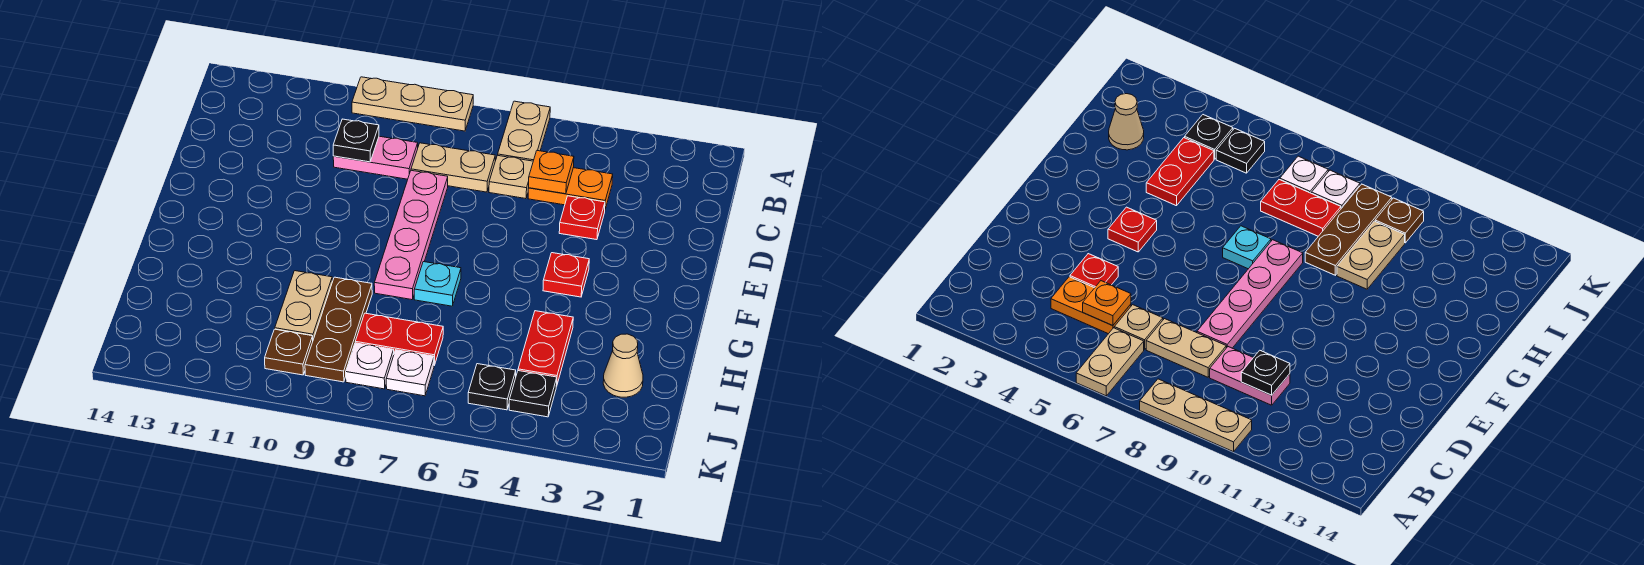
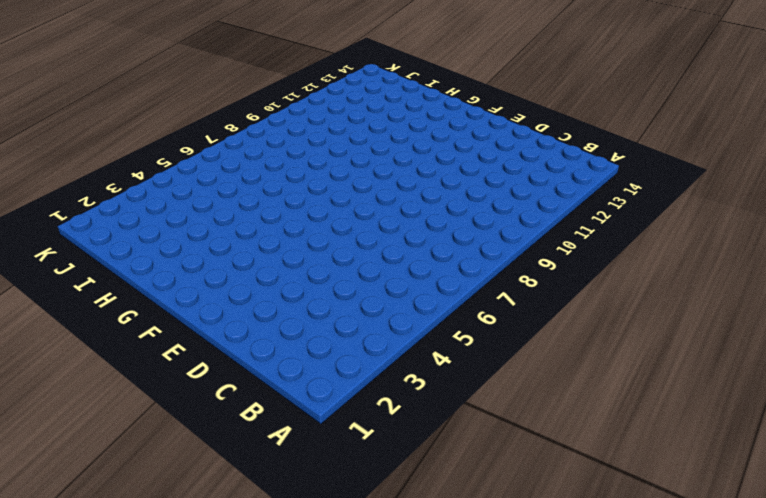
none -> tan plate A6:B6 level 1
none -> tan plate A8:A10 level 1
none -> orange plate C4:C5 level 1

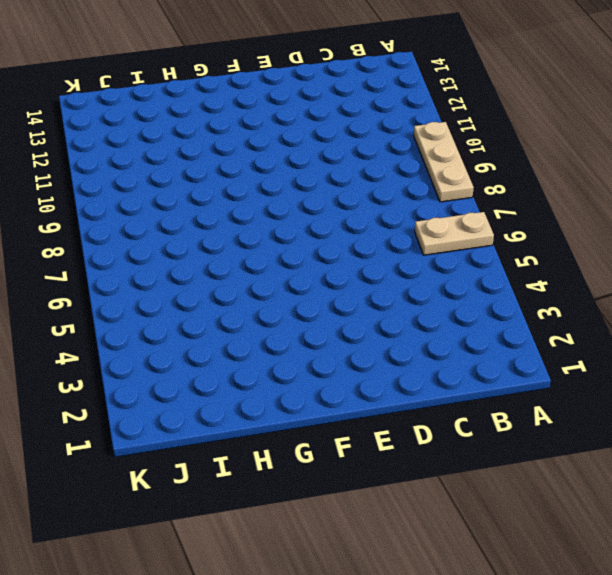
none -> orange plate C4:C5 level 1
none -> tan plate C6 level 1
none -> tan plate C7:C8 level 1

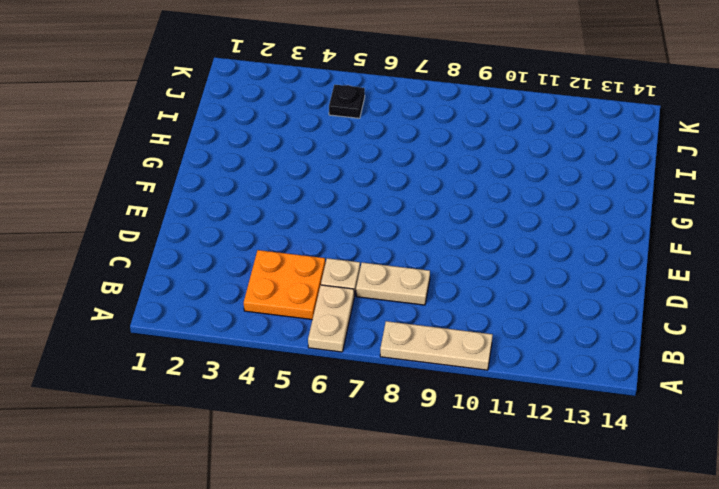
orange plate B4:C5 level 1 -> orange plate C4:C5 level 1
none -> pink plate C9:C10 level 1
none -> red plate D4 level 1
none -> pink plate D8:G8 level 1

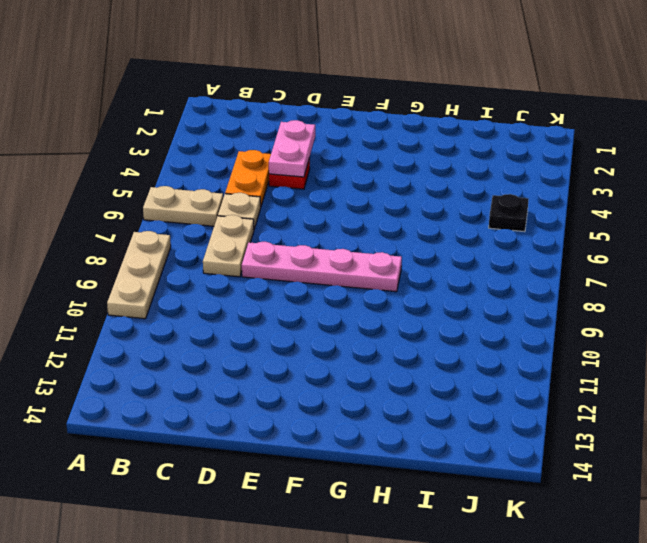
pink plate D3:D4 level 2 -> pink plate C9:C10 level 1
none -> red plate F4 level 1
none -> cyan plate G7 level 1
none -> red plate H4:I4 level 1

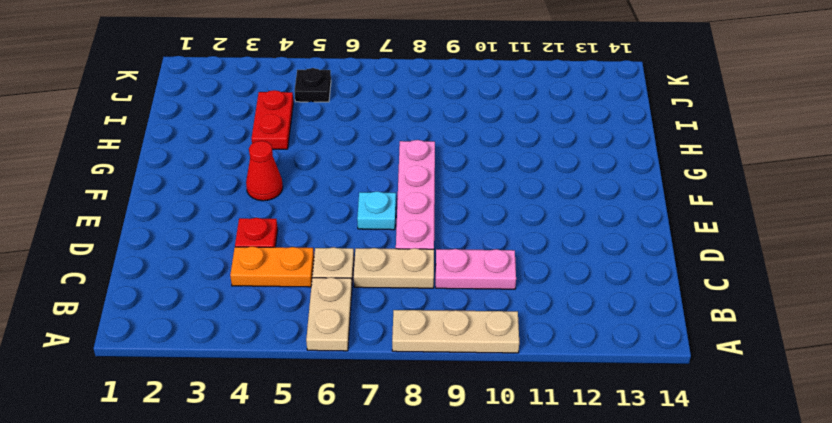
cyan plate E7 level 1 -> cyan plate G7 level 1
red cone F4 level 1 -> red plate F4 level 1
none -> brown plate H9:J9 level 1
none -> tan plate H10:I10 level 1
none -> tan cone I2 level 1

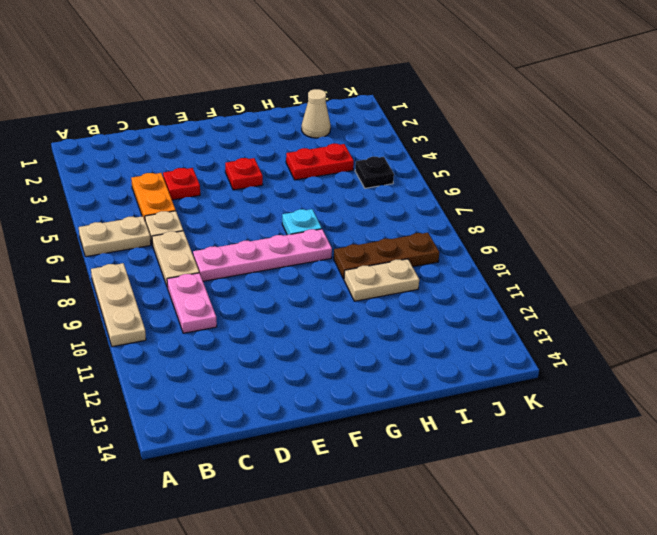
none -> red plate I7:I8 level 1
none -> black plate J4 level 1
none -> white plate J7 level 1

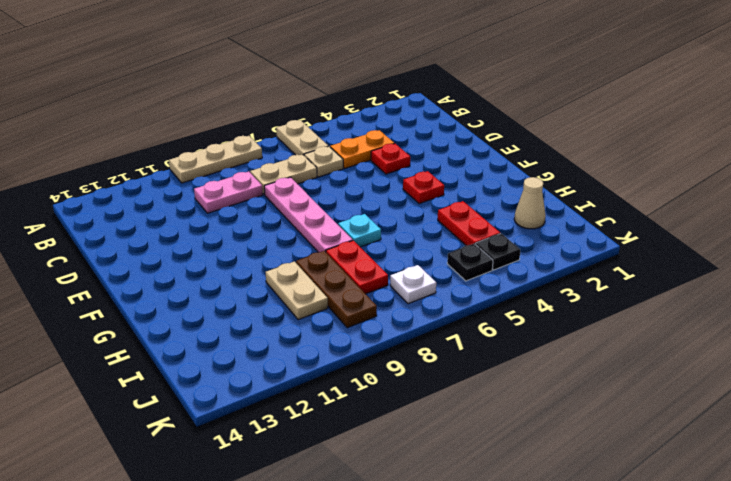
red plate H8:I8 level 1 -> red plate I7:I8 level 1
none -> white plate J8 level 1
none -> brown plate J10 level 1
none -> orange plate C5 level 2

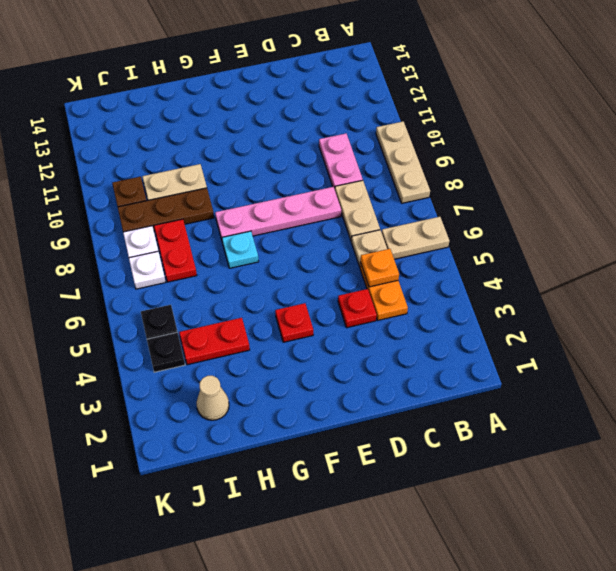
none -> black plate C10 level 2

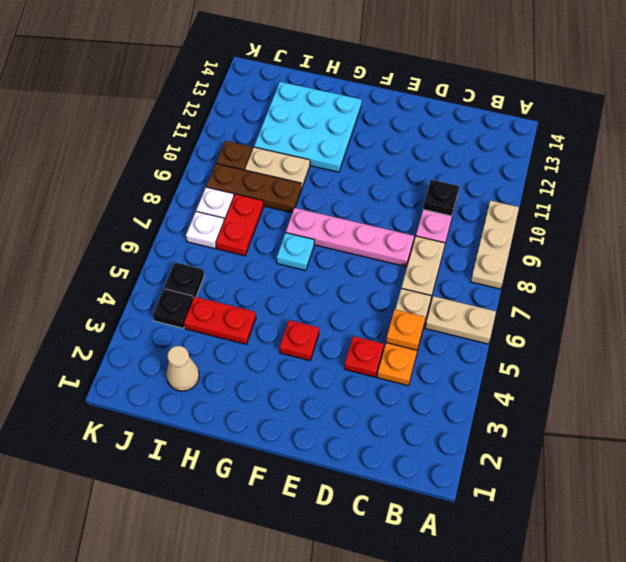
cyan plate G11:I13 level 1 -> none

